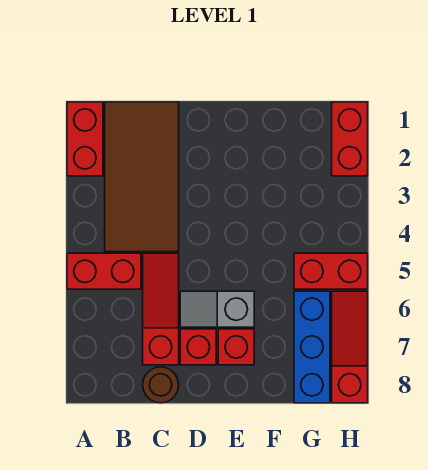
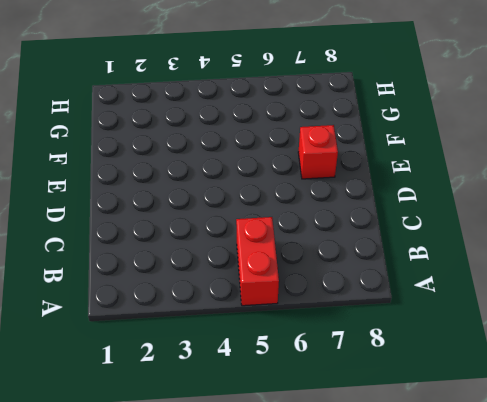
none -> red brick A1:A2 level 1
none -> brown tile B1:C4 level 1
none -> red slope C5:C7 level 1 top 7

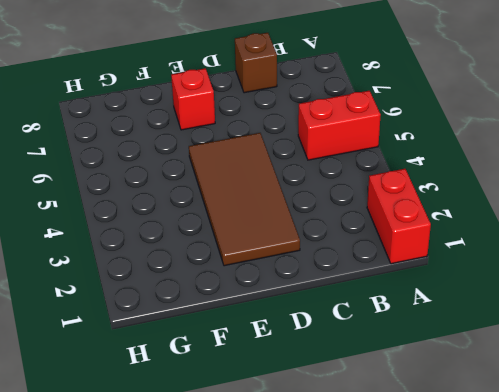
brown brick C8 level 1 -> brown round brick C8 level 1
brown tile D2:E5 level 1 -> brown tile B1:C4 level 1
none -> red slope C5:C7 level 1 top 7
none -> grey slope D6:E6 level 1 top E
none -> red brick D7 level 1

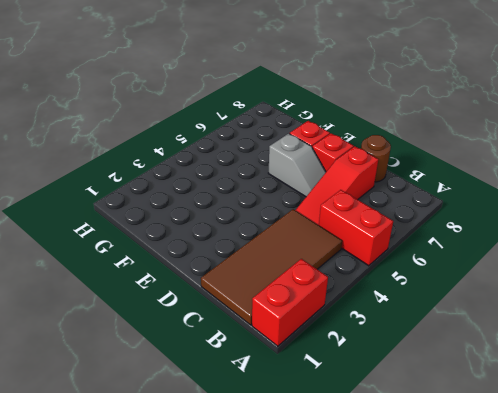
none -> red brick G5:H5 level 1
none -> blue brick G6:G8 level 1
none -> red brick H1:H2 level 1

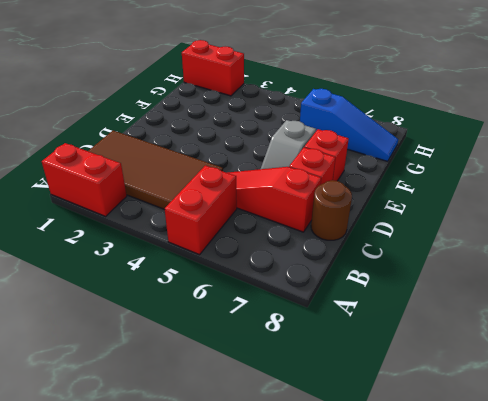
blue slope G6:G8 level 1 top 6 -> blue brick G6:G8 level 1
none -> red brick G5:H5 level 1
none -> red slope H6:H8 level 1 top 8

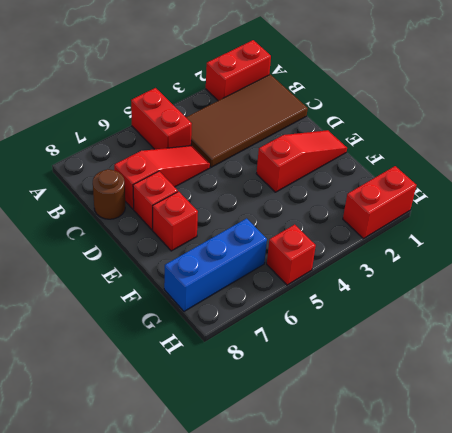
red slope E1:E3 level 1 top 3 -> red slope H6:H8 level 1 top 8
red brick H5 level 1 -> red brick G5:H5 level 1
none -> grey slope D6:E6 level 1 top E

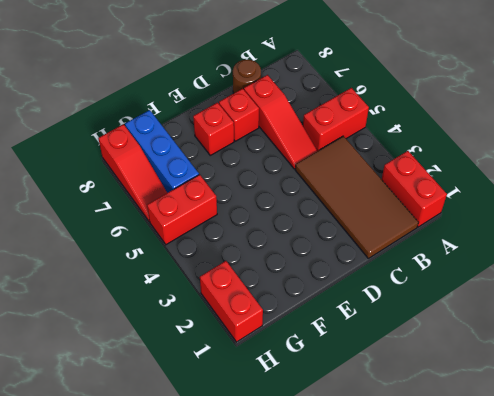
none -> grey slope D6:E6 level 1 top E

